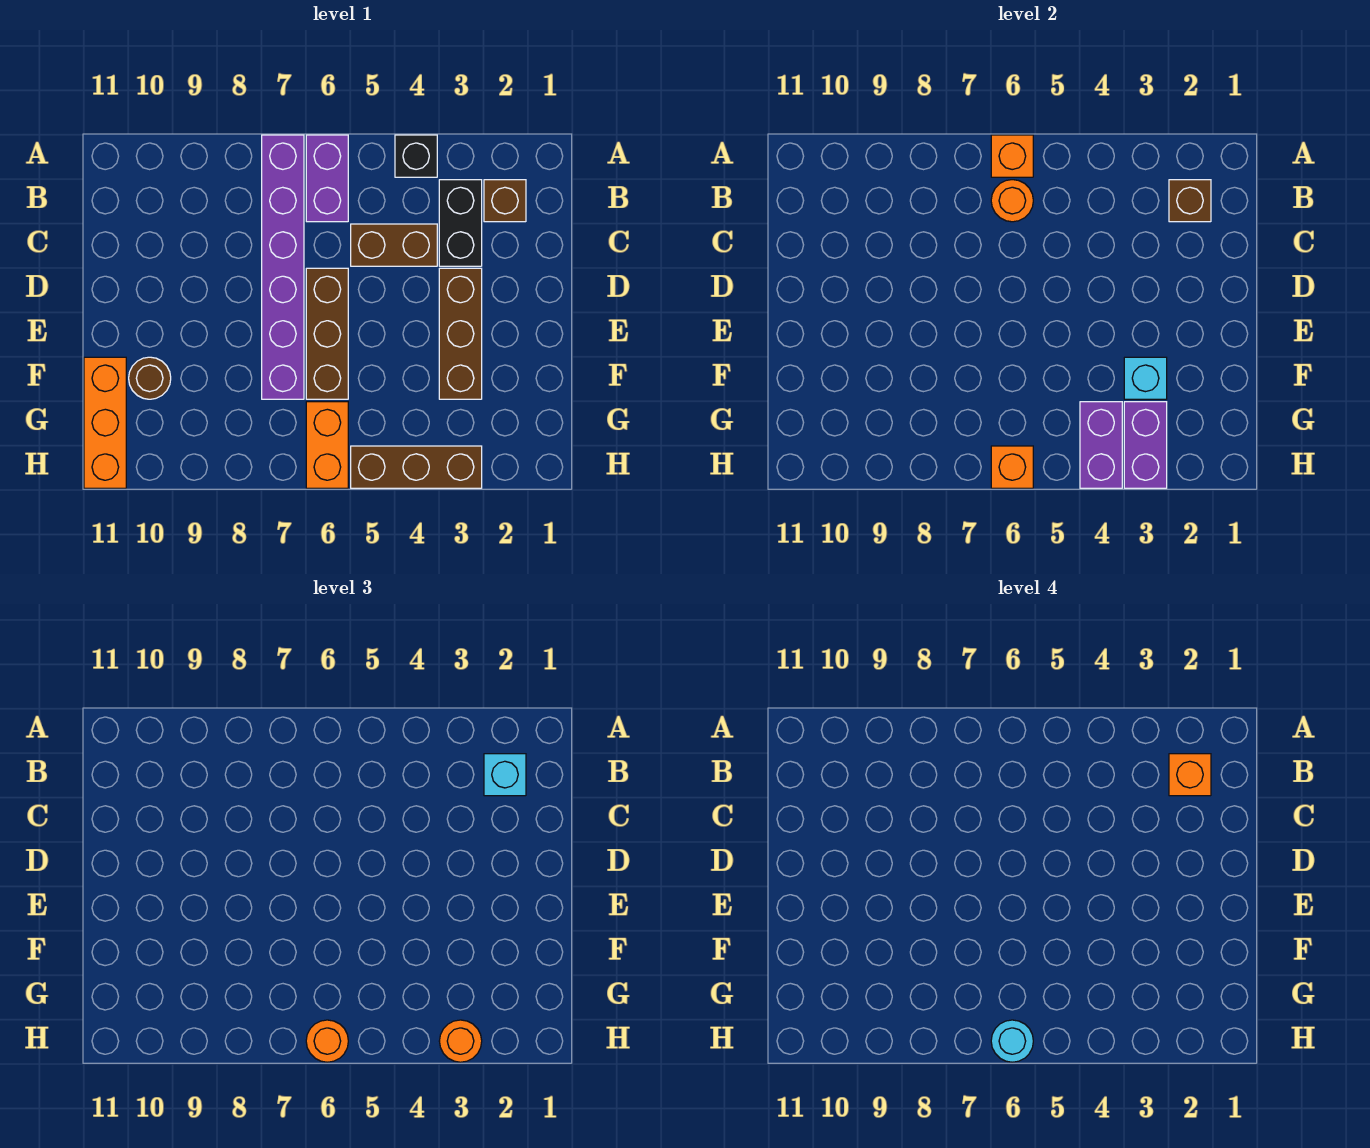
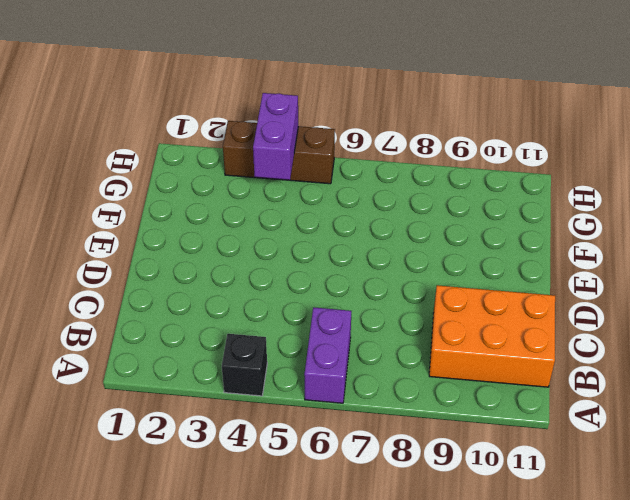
orange brick B9:C11 level 1 -> none
none -> purple brick A7:F7 level 1
none -> brown brick B2 level 1
none -> black brick B3:C3 level 1

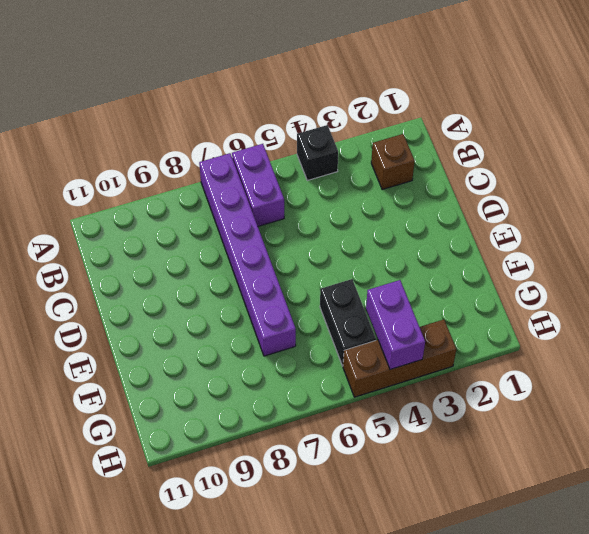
black brick F5:G5 level 1 -> black brick B3:C3 level 1
none -> brown brick C4:C5 level 1
none -> brown brick D3:F3 level 1
none -> brown brick D6:F6 level 1

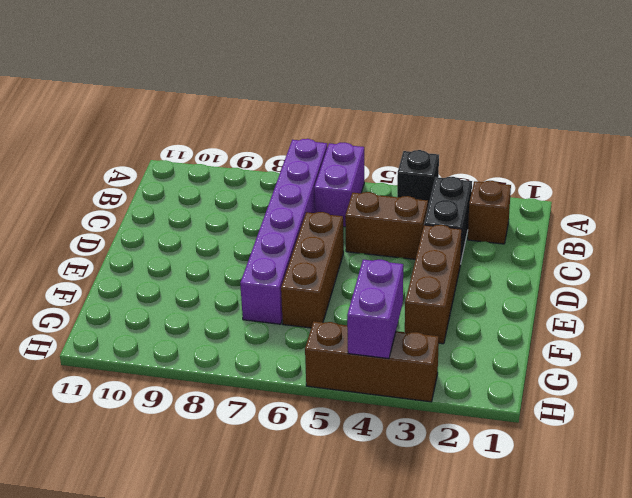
none -> brown round brick F10 level 1
none -> orange brick F11:H11 level 1
none -> orange brick G6:H6 level 1

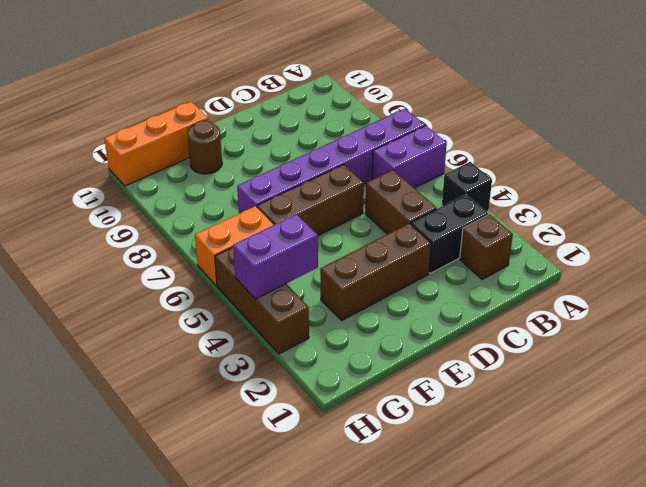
none -> orange brick A6 level 2
none -> brown brick B2 level 2
none -> orange round brick B6 level 2

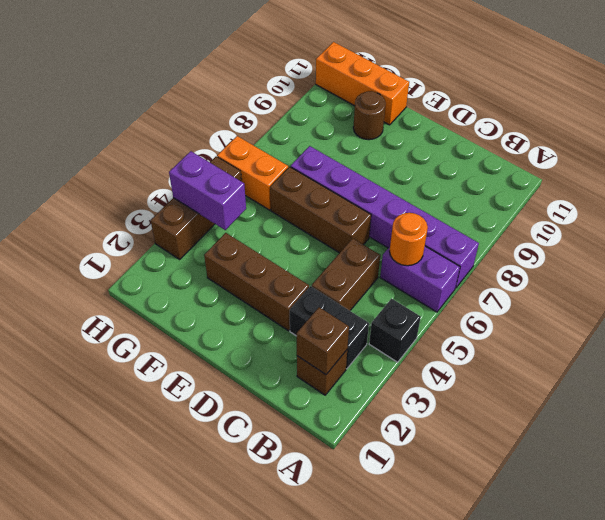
none -> orange brick A6 level 2
none -> cyan brick F3 level 2
none -> purple brick G3:H3 level 2

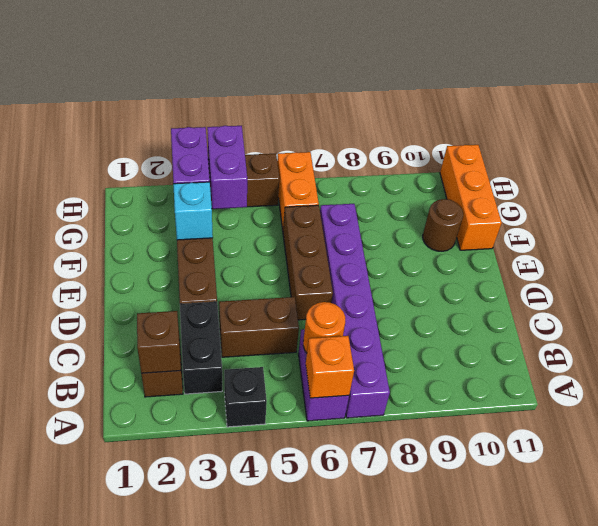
none -> orange brick H6 level 2
none -> cyan brick B2 level 3
none -> orange round brick H3 level 3

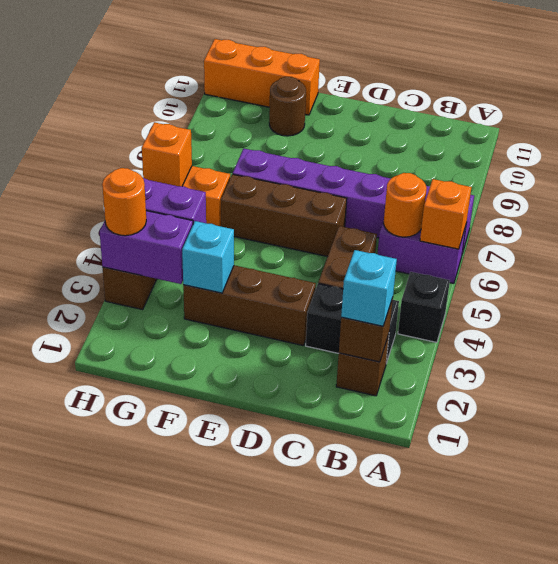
none -> orange round brick H6 level 3
none -> orange brick B2 level 4
none -> cyan round brick H6 level 4

